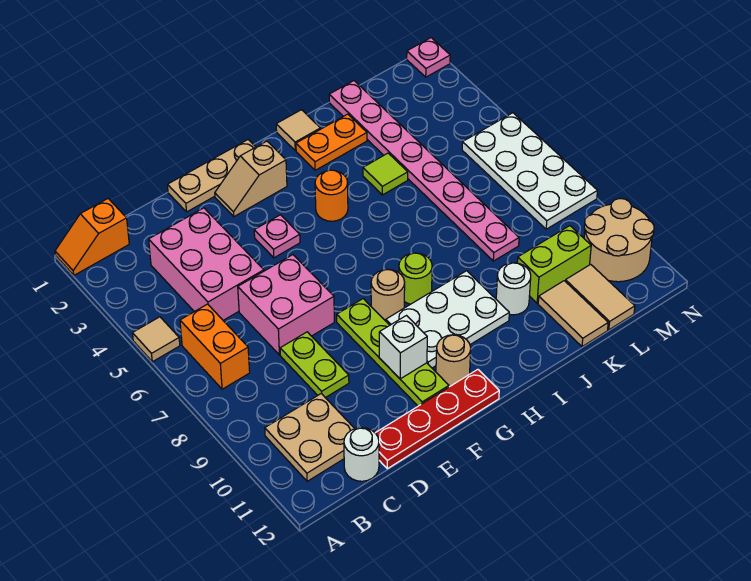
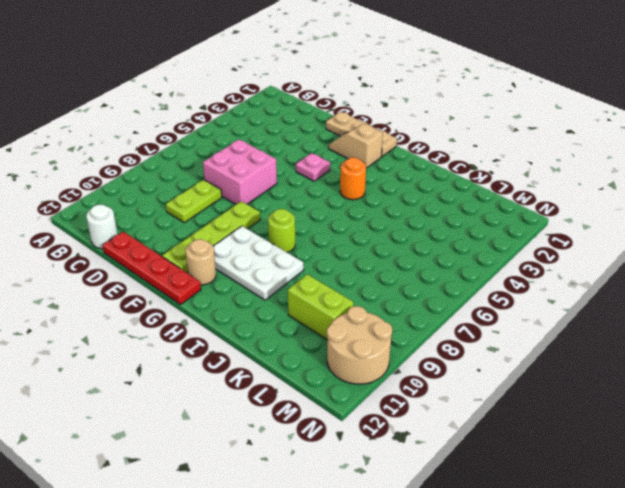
none -> orange slope A1:B1 level 1 top B
none -> tan tile A5 level 1
none -> orange brick B6:B7 level 1
none -> tan plate B10:C11 level 1

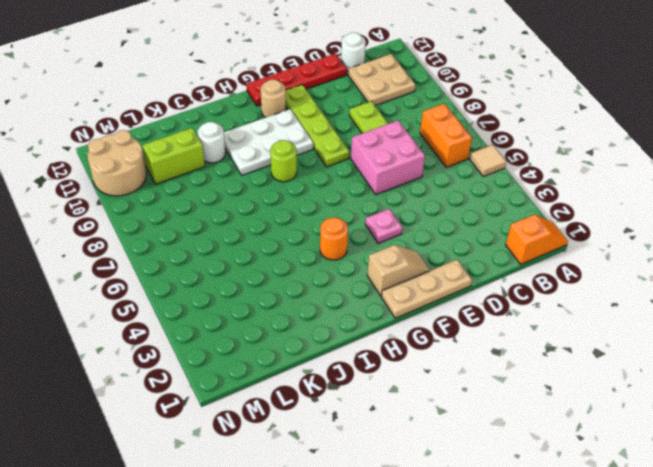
none -> pink brick C3:D5 level 1
none -> tan round brick G8 level 1
none -> tan tile I1 level 1
none -> orange plate I2:J2 level 1

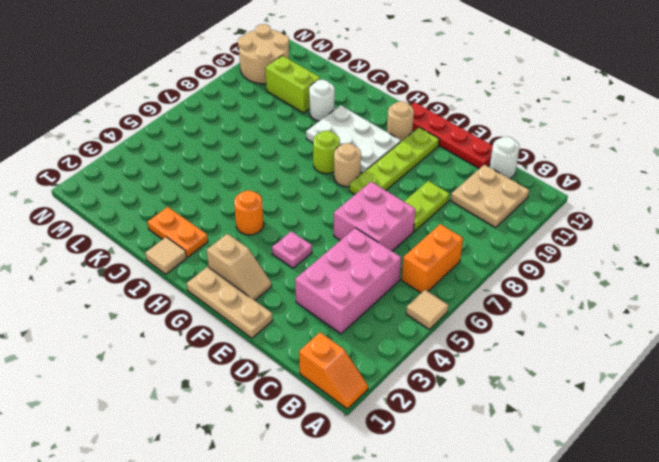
none -> lime tile J4 level 1
none -> pink plate K1:K8 level 1
none -> tan tile K11:K12 level 1
none -> tan tile L11:L12 level 1

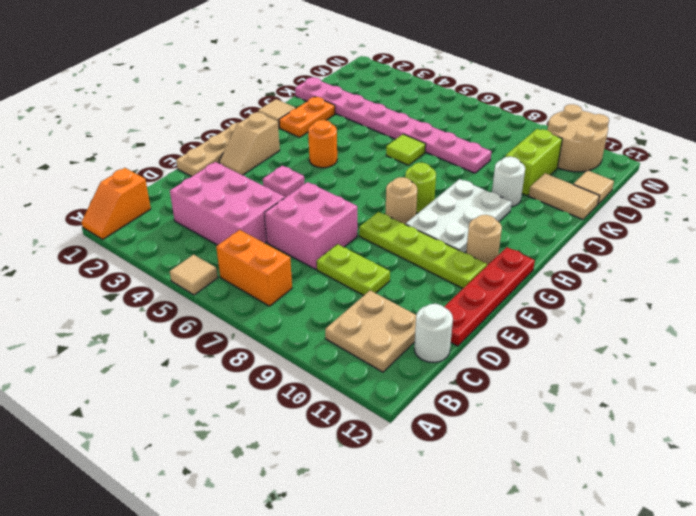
lime tile J6 level 1 -> lime tile J4 level 1
tan tile L12 level 1 -> tan tile L11:L12 level 1
none -> white plate M5:N8 level 1
none -> pink plate N1 level 1
none -> white brick F10 level 2

